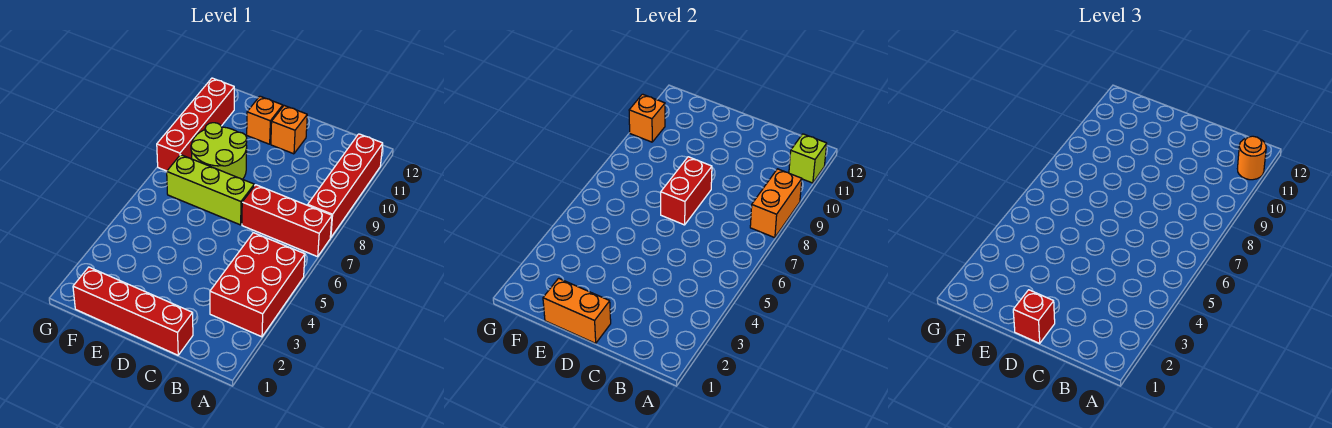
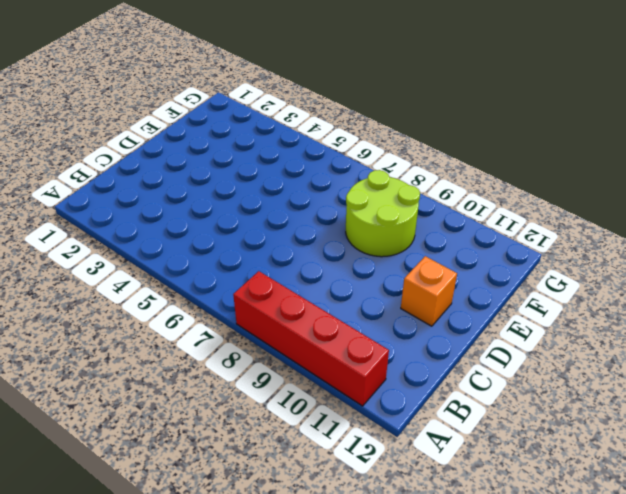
none -> red brick A3:B5 level 1
none -> red brick A7:C7 level 1
none -> red brick C1:F1 level 1

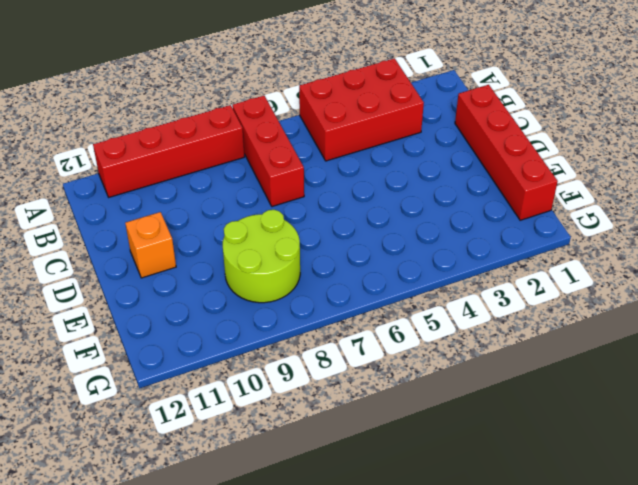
none -> lime brick D7:F7 level 1
none -> orange brick E11 level 1
none -> red brick G8:G11 level 1

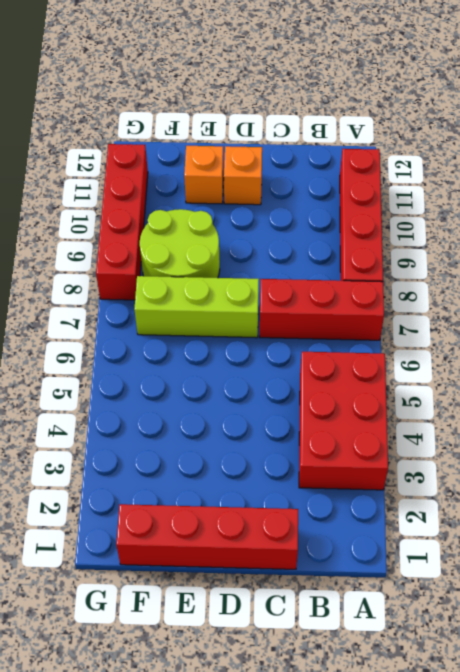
none -> orange brick A8:A9 level 2
none -> lime brick A11 level 2
none -> orange brick D1:E1 level 2

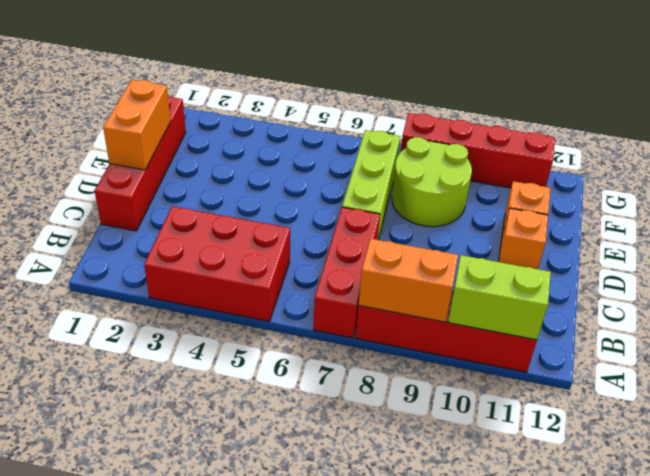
lime brick A10:A11 level 2 -> lime brick A11 level 2
none -> red brick D7:D8 level 2
none -> orange brick G10 level 2
none -> orange round brick A11 level 3

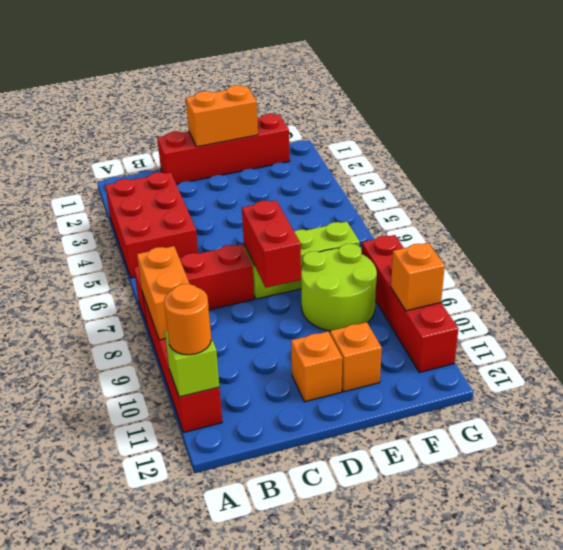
none -> red brick D1 level 3

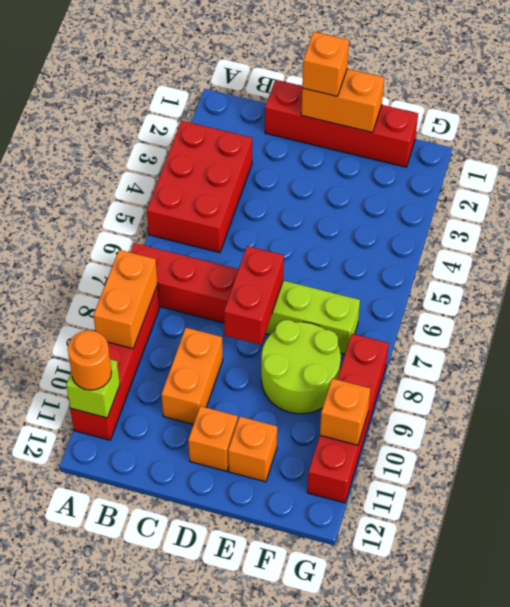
orange brick C9:C10 level 1 -> none
orange brick D1 level 3 -> red brick D1 level 3

